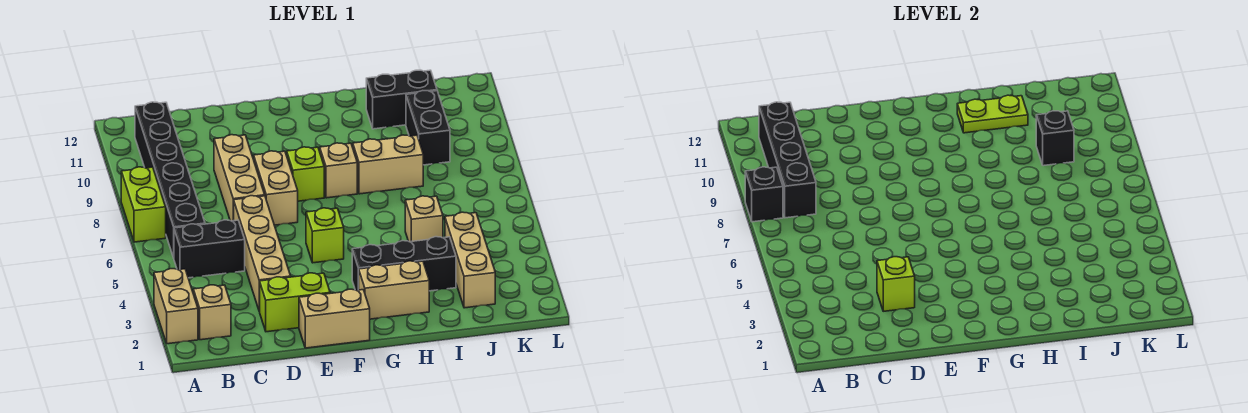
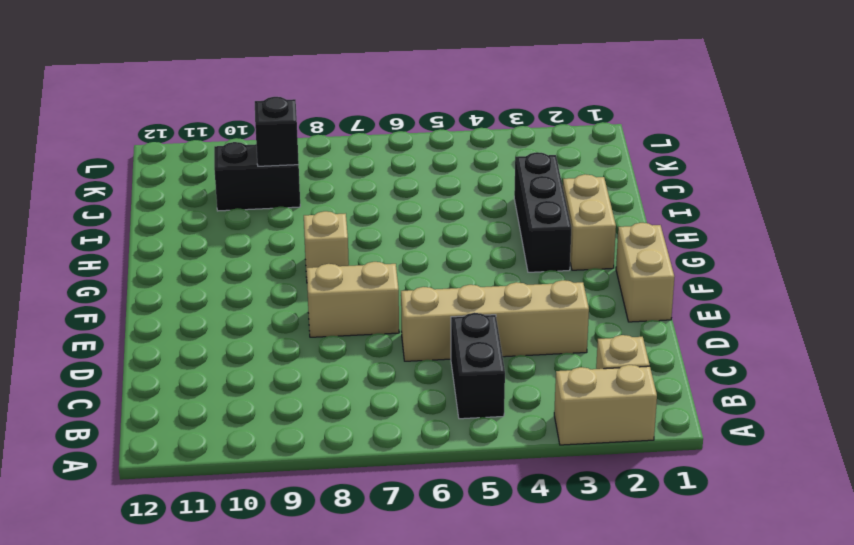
none -> lime brick A7:A8 level 1
none -> black brick B6:B11 level 1
none -> lime brick D2:E2 level 1

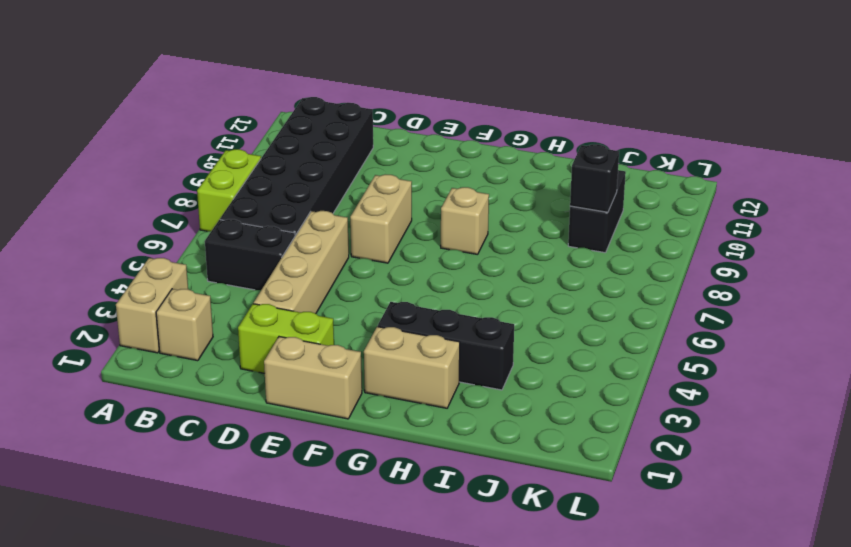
black brick B6:C11 level 1 -> black brick B6:B11 level 1
none -> tan brick D7:D9 level 1
none -> lime brick F5 level 1
none -> lime brick F8 level 1

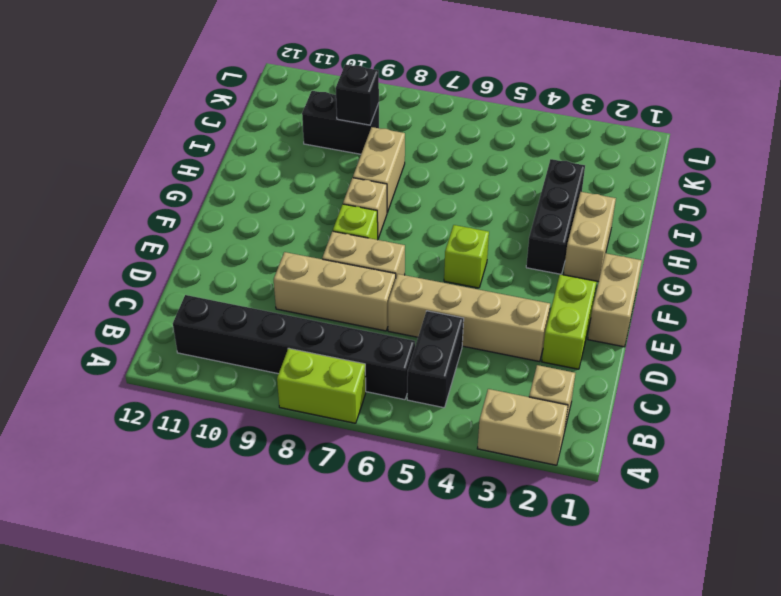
none -> tan brick I5 level 1
none -> black brick I11:J11 level 1
none -> tan brick J2:J4 level 1

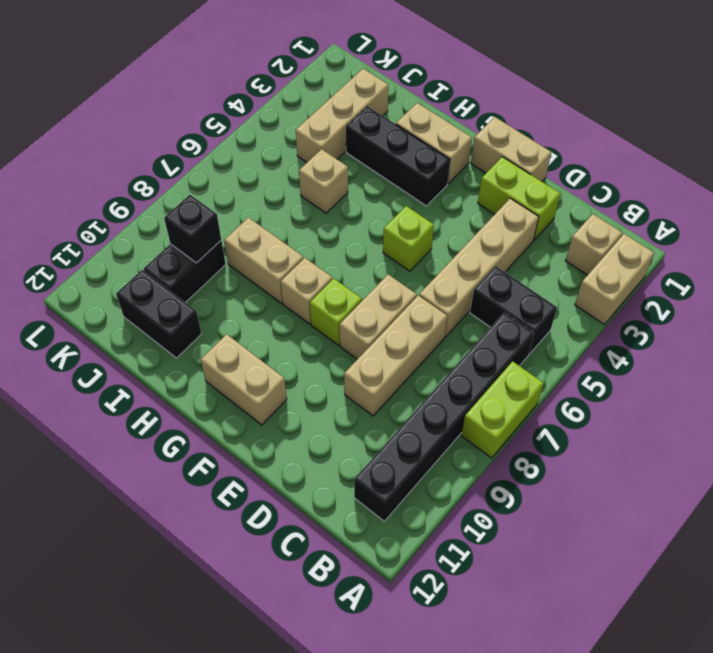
tan brick F11:G11 level 1 -> none
none -> black brick A8 level 2
none -> black brick B8:B11 level 2
none -> lime brick D3 level 2

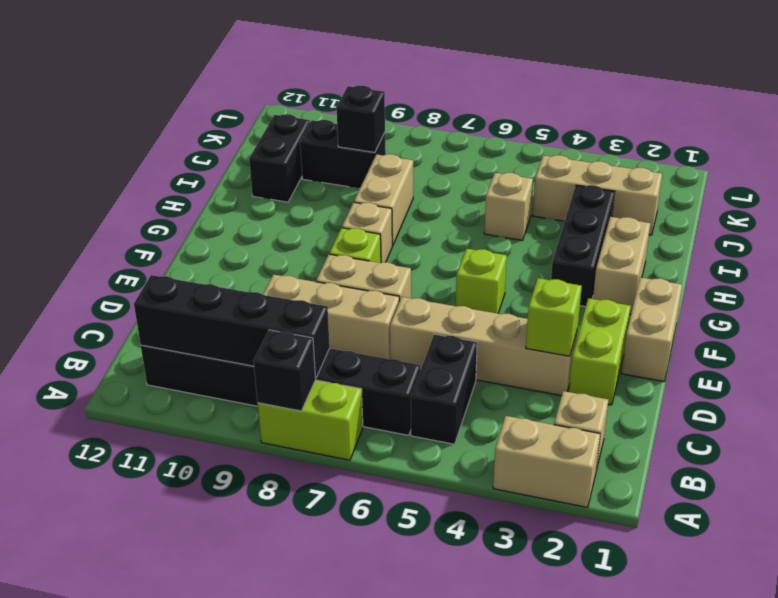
none -> lime plate H11:I11 level 2

